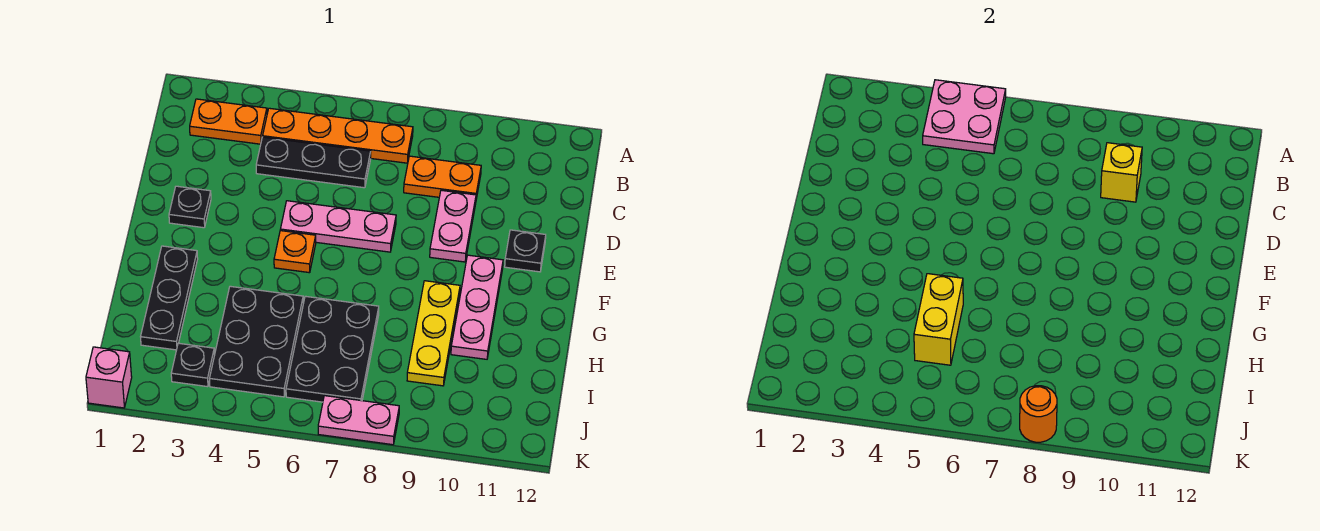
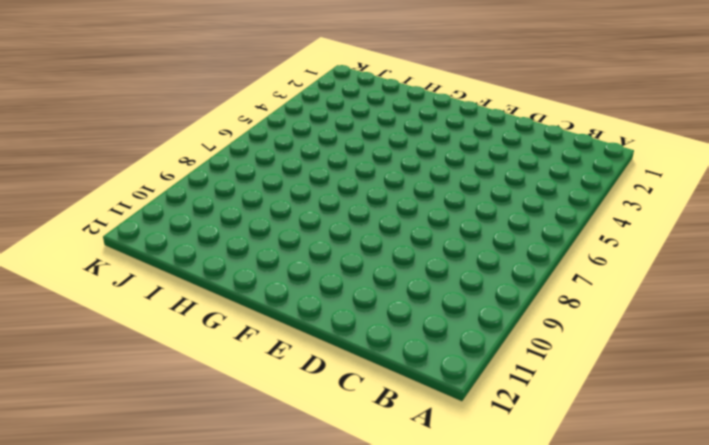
none -> orange plate B2:B3 level 1
none -> orange plate B4:B7 level 1
none -> black plate C4:C6 level 1

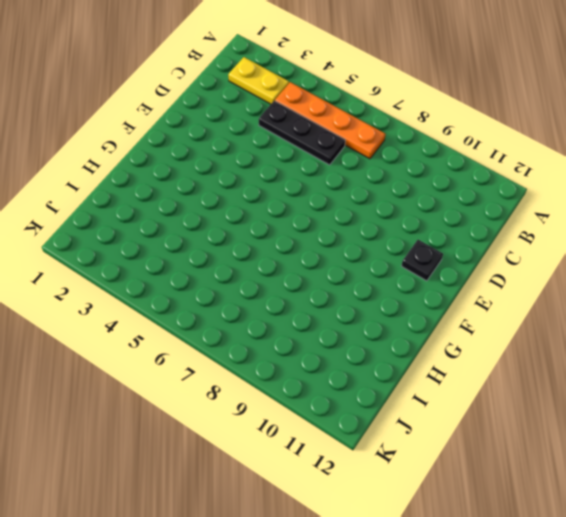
yellow plate B2:B3 level 1 -> orange plate B2:B3 level 1
none -> orange plate C8:C9 level 1
none -> pink plate D9:E9 level 1
none -> black plate E2 level 1

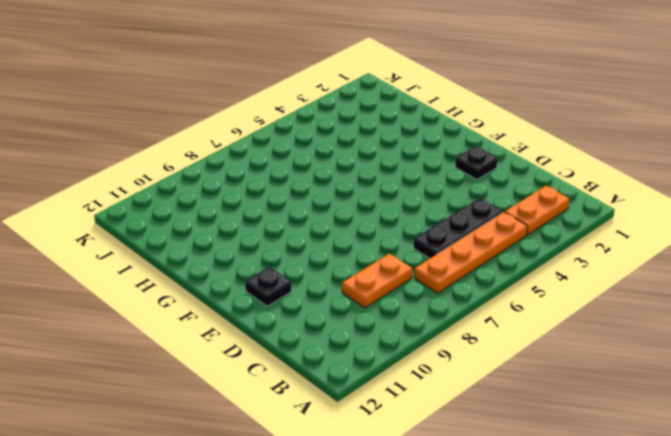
none -> pink plate D9:E9 level 1
none -> pink plate E5:E7 level 1
none -> orange plate F5 level 1

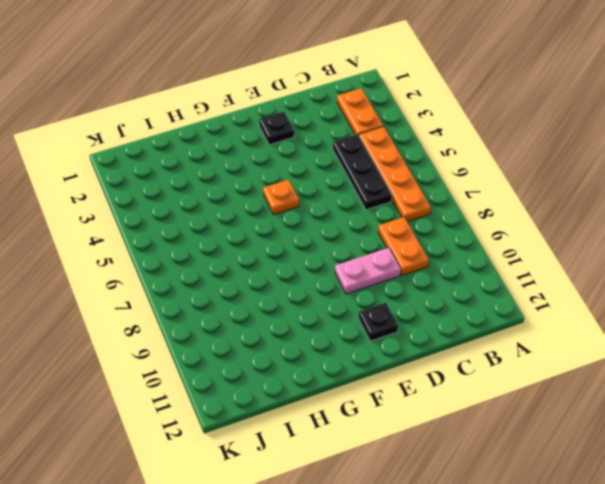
none -> pink plate E5:E7 level 1
none -> pink plate F10:H10 level 1
none -> black plate G2:I2 level 1

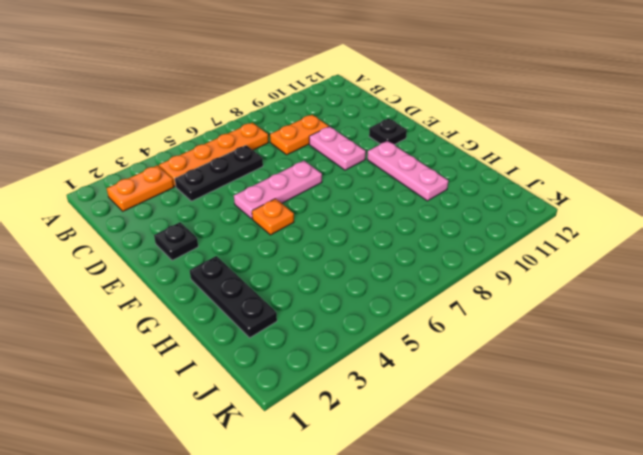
none -> yellow plate G9:I9 level 1
none -> black plate H4:J5 level 1
none -> black plate H6:J7 level 1

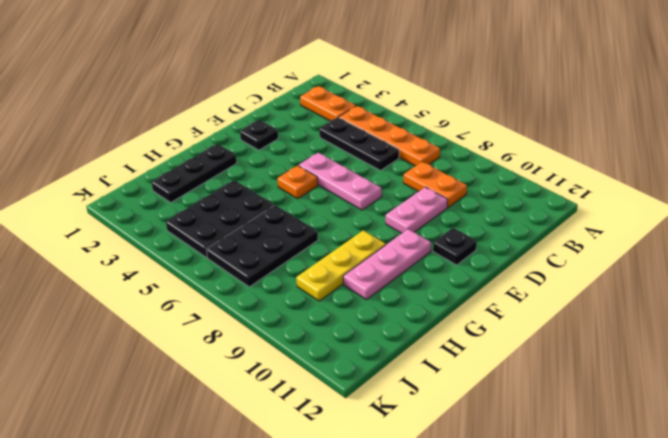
none -> black plate J3 level 1
none -> pink brick K1 level 1
none -> pink plate K7:K8 level 1

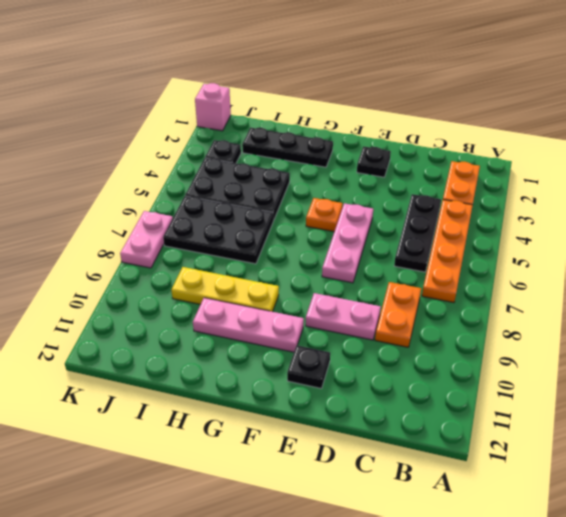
none -> pink plate A4:B5 level 2
none -> yellow brick C9 level 2
none -> yellow brick H5:I5 level 2

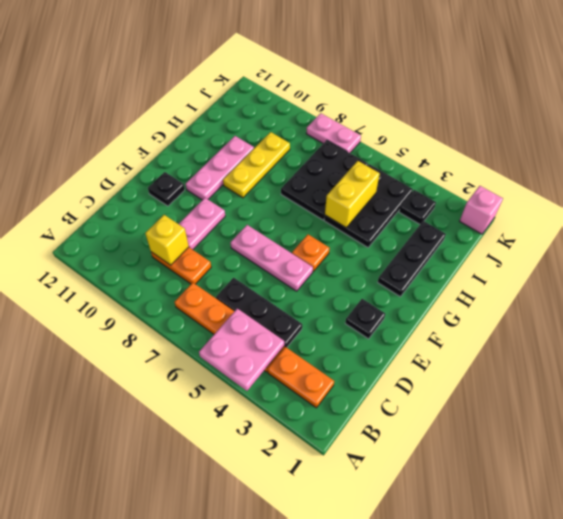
none -> orange round brick K8 level 2

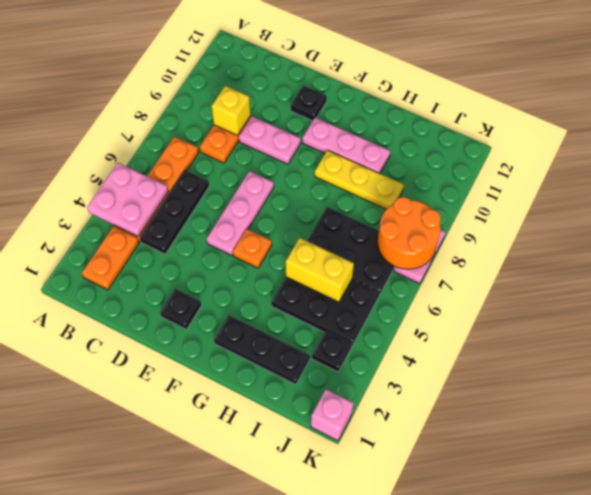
orange round brick J7:K8 level 2 -> orange round brick K8 level 2

